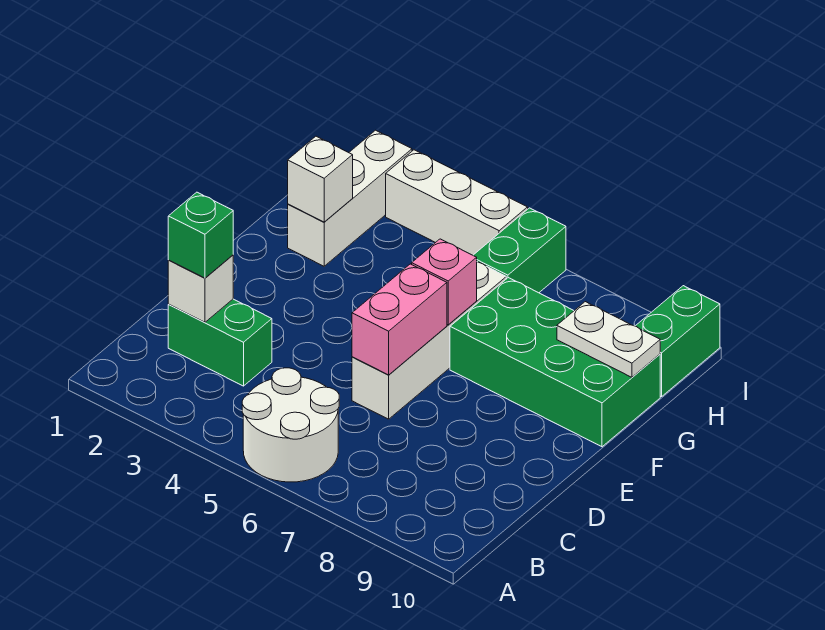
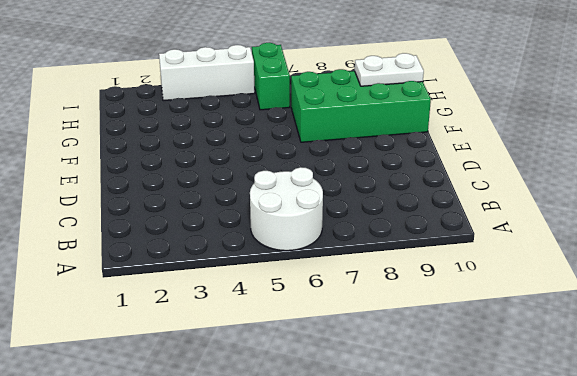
none -> green brick C2:C3 level 1
none -> white brick D6:G6 level 1
none -> white brick G2:I2 level 1

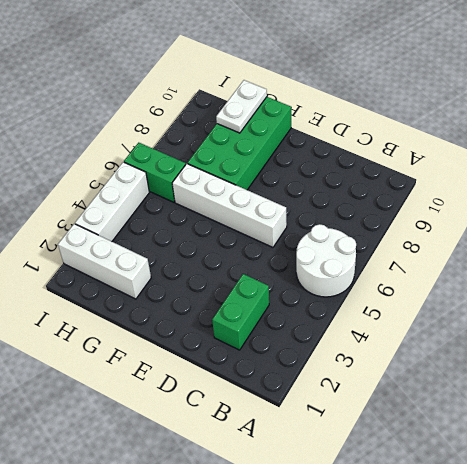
none -> green brick H10:I10 level 1
none -> white brick C2 level 2
none -> pink brick D6:E6 level 2

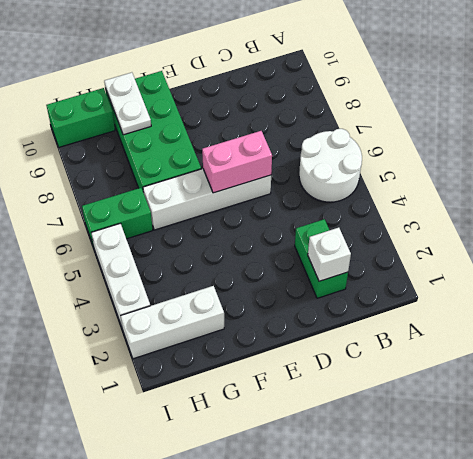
none -> pink brick F6 level 2
none -> white brick G2 level 2
none -> green brick C2 level 3

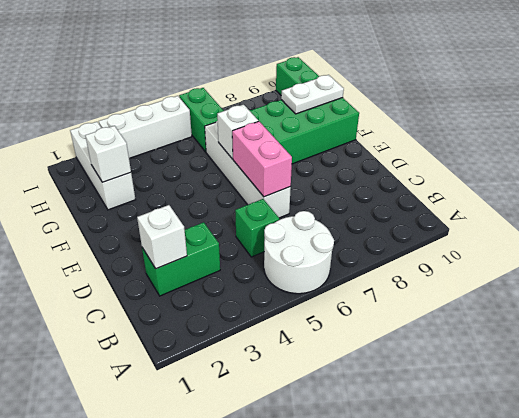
green brick C5 level 1 -> green brick C2 level 3
white brick F6 level 2 -> pink brick F6 level 2

